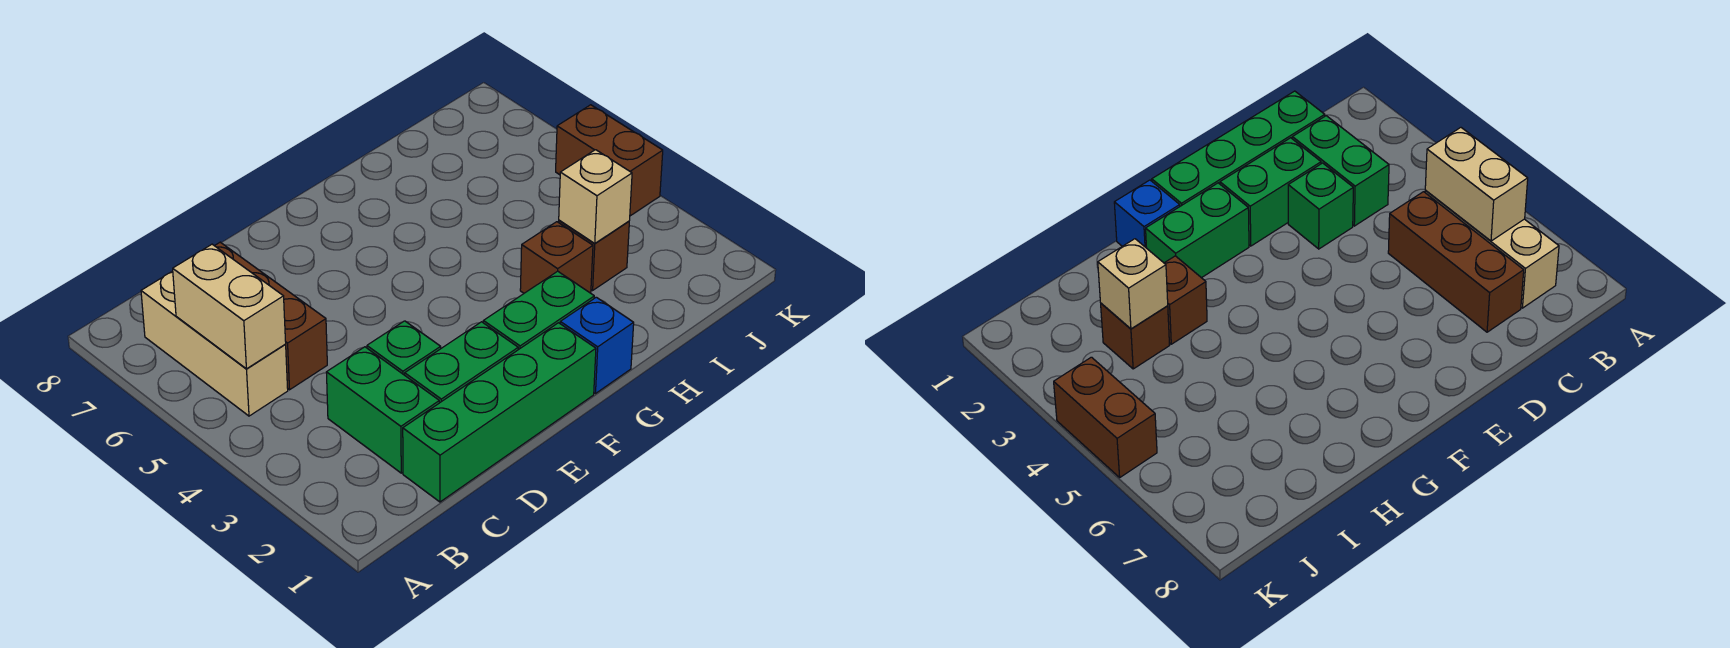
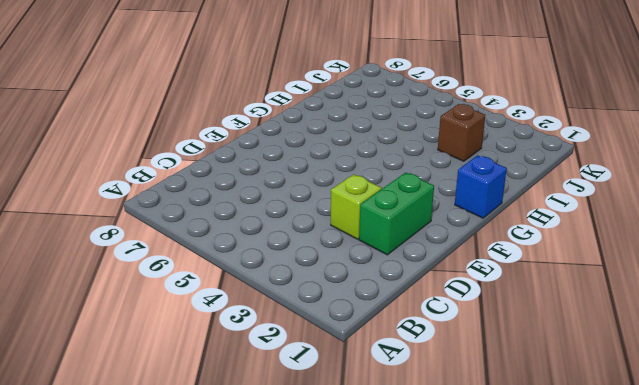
lime brick D3 level 1 -> green brick D3 level 1
none -> tan brick B5:B7 level 1
none -> green brick C1:F1 level 1
none -> green brick C2:C3 level 1

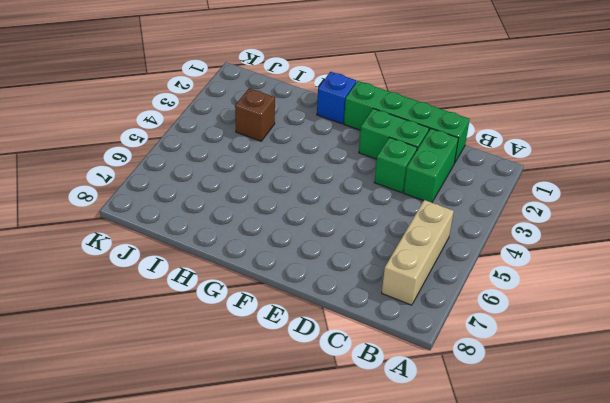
none -> brown brick C5:C7 level 1
none -> green brick F2:G2 level 1
none -> brown brick H3 level 1

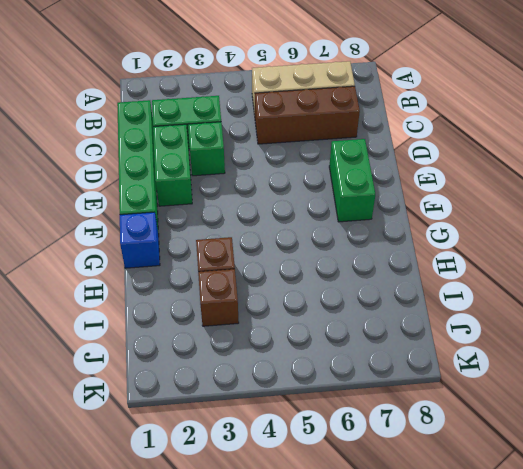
green brick E7:F7 level 1 -> green brick F2:G2 level 1
none -> brown brick K4:K5 level 1
none -> tan brick B5:B6 level 2
none -> tan brick I3 level 2

